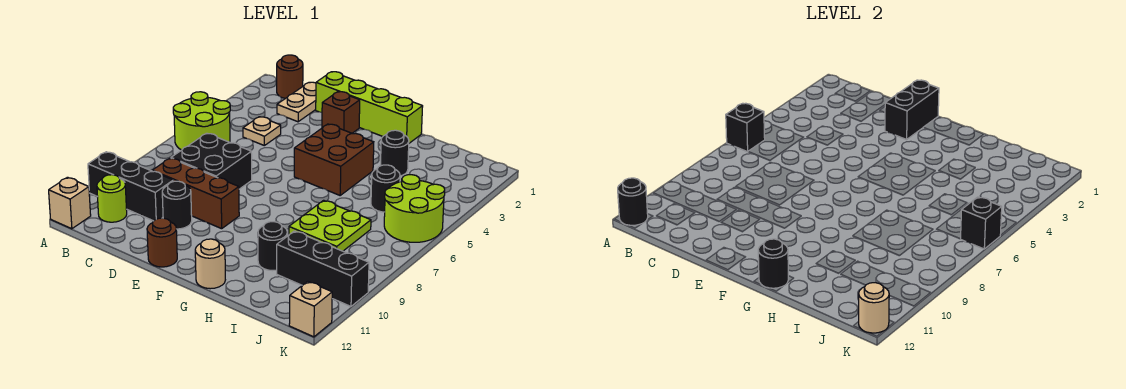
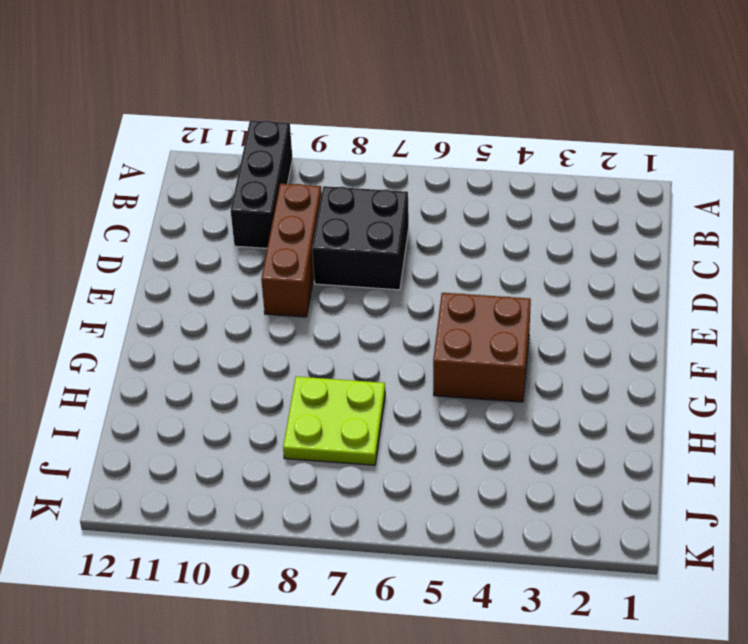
none -> lime round brick A5:B6 level 1
none -> tan brick A12 level 1
none -> brown round brick B1 level 1

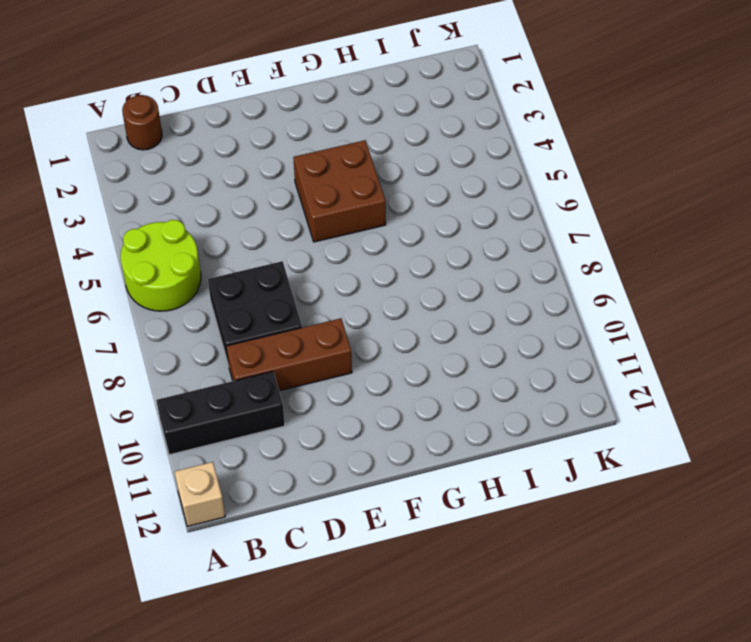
none -> lime round brick B11 level 1
none -> tan plate C1:C2 level 1
none -> tan plate C4 level 1

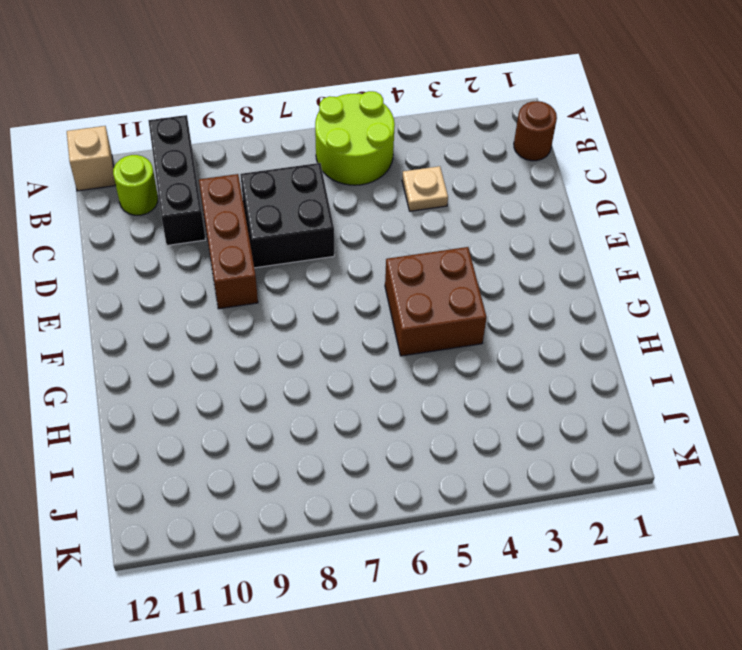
none -> tan plate C1:C2 level 1
none -> lime brick D1:G1 level 1
none -> black round brick D10 level 1

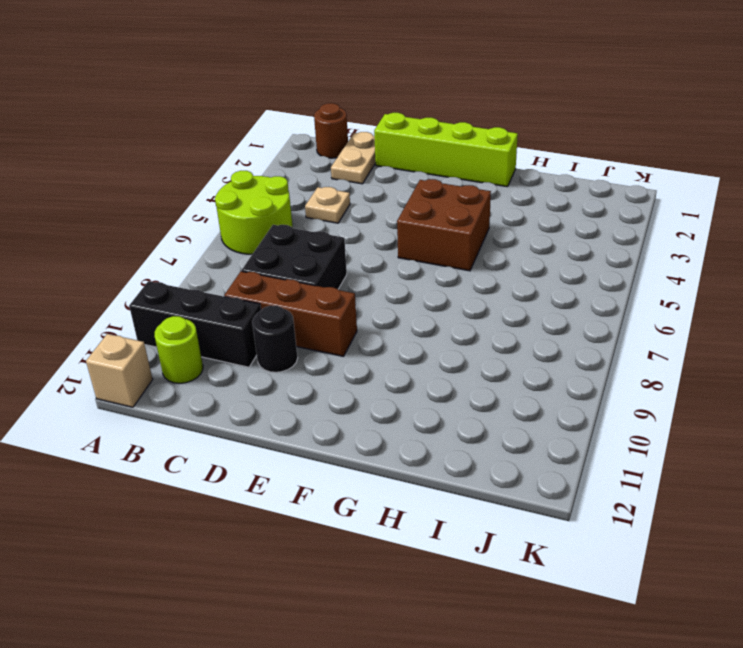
none -> brown brick E2 level 1
none -> brown round brick E12 level 1
none -> tan round brick G12 level 1

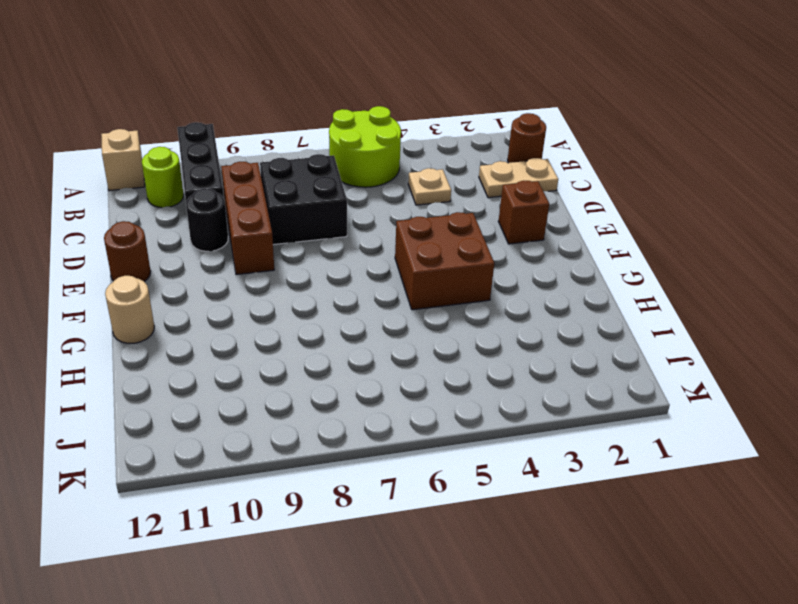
none -> lime brick D1:G1 level 1
none -> black round brick H3 level 1
none -> lime plate H7:I8 level 1

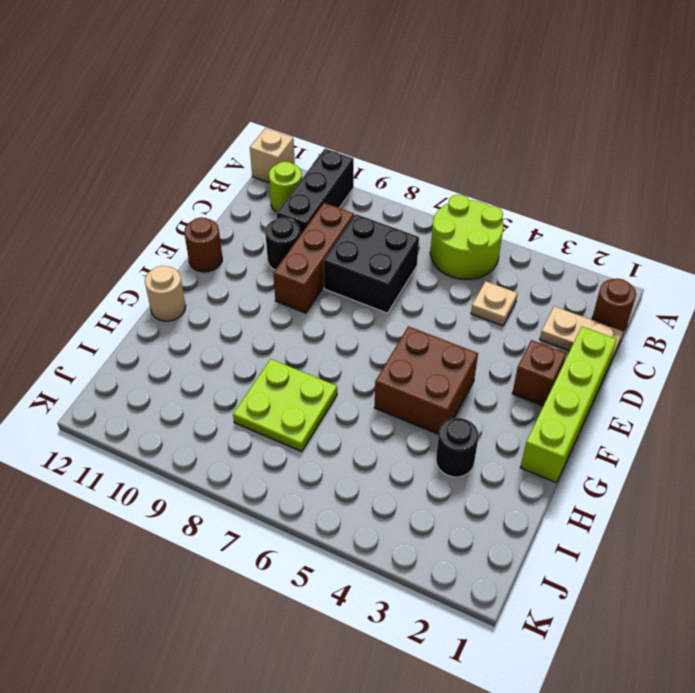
none -> black round brick H10 level 1
none -> black round brick I5 level 1
none -> black brick I10:K10 level 1

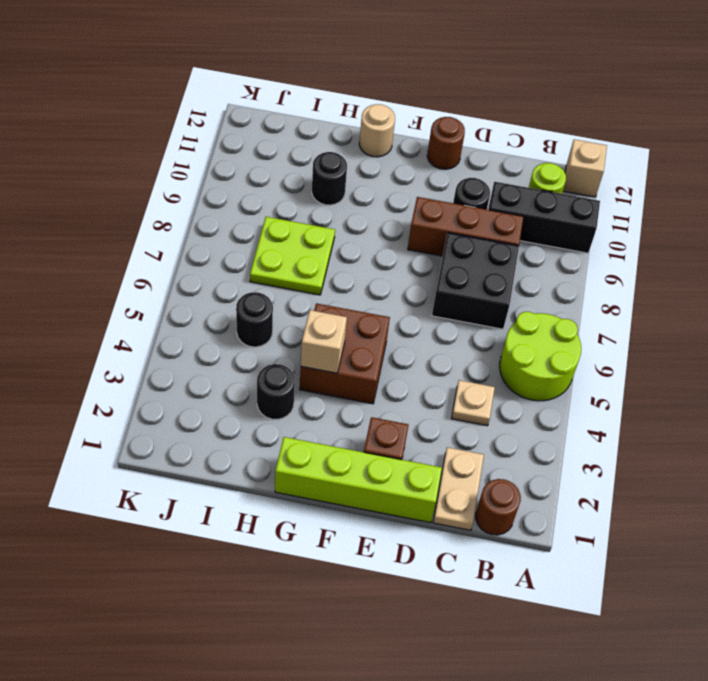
tan brick G4 level 2 -> tan brick K12 level 1
none -> black brick I10:K10 level 1
none -> lime round brick J5:K6 level 1
none -> black brick A6 level 2

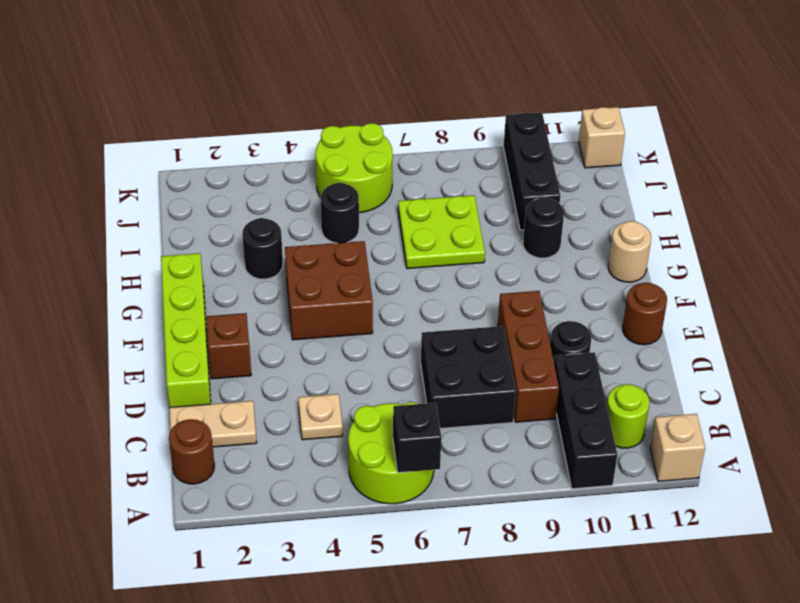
none -> black round brick A12 level 2
none -> black brick E1:E2 level 2
none -> black round brick G12 level 2

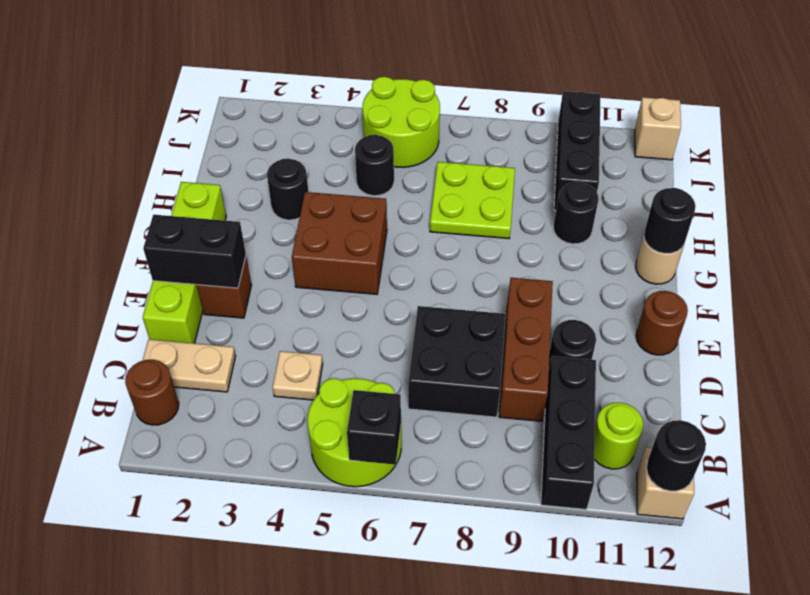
none -> black brick K6 level 2
none -> tan round brick K12 level 2

